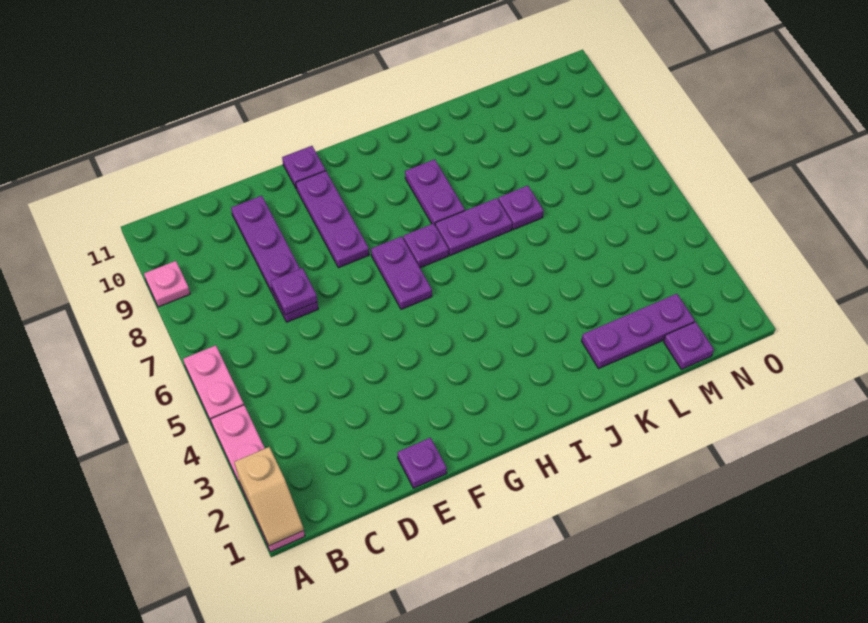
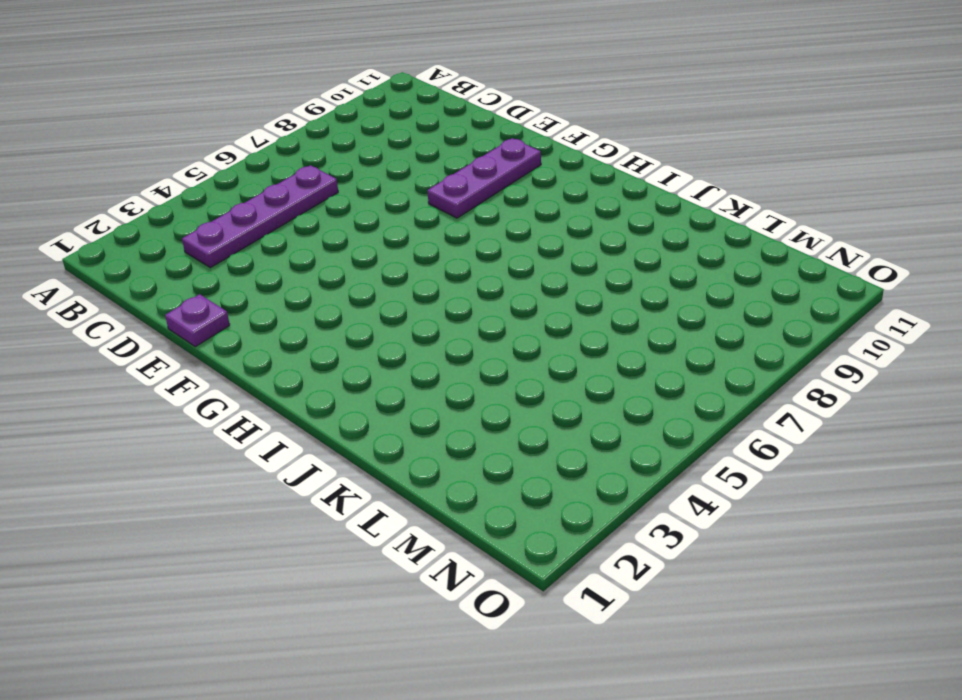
purple plate C3:C6 level 1 -> purple plate D7:D10 level 1
none -> pink plate A1:A4 level 1
none -> pink plate A5:A6 level 1
none -> pink plate A9 level 1

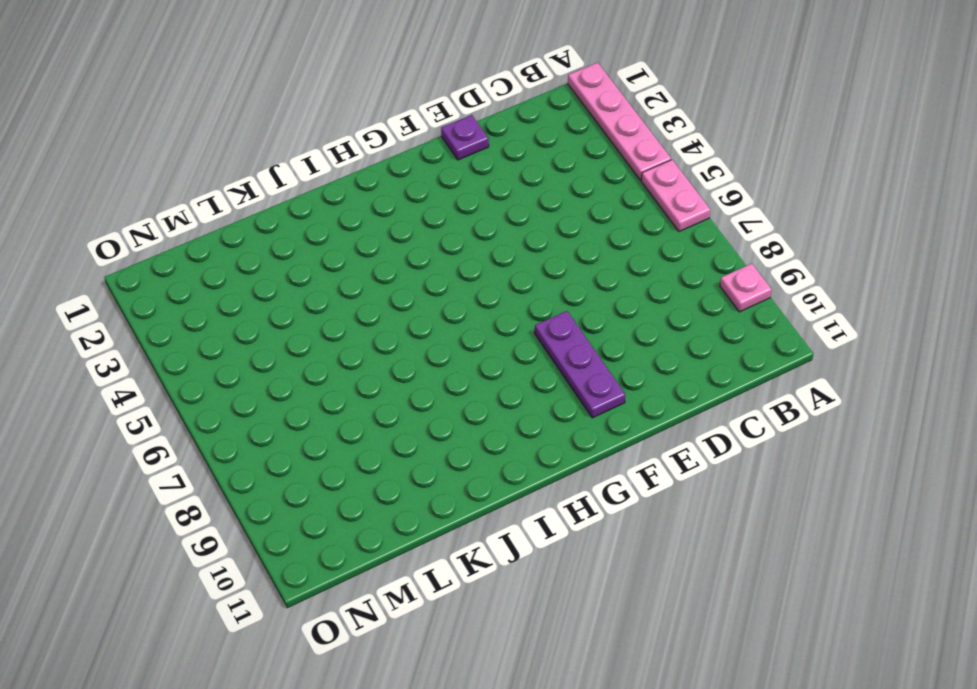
none -> purple plate D7:D10 level 1
none -> purple plate F11 level 1
none -> purple plate G6:G7 level 1

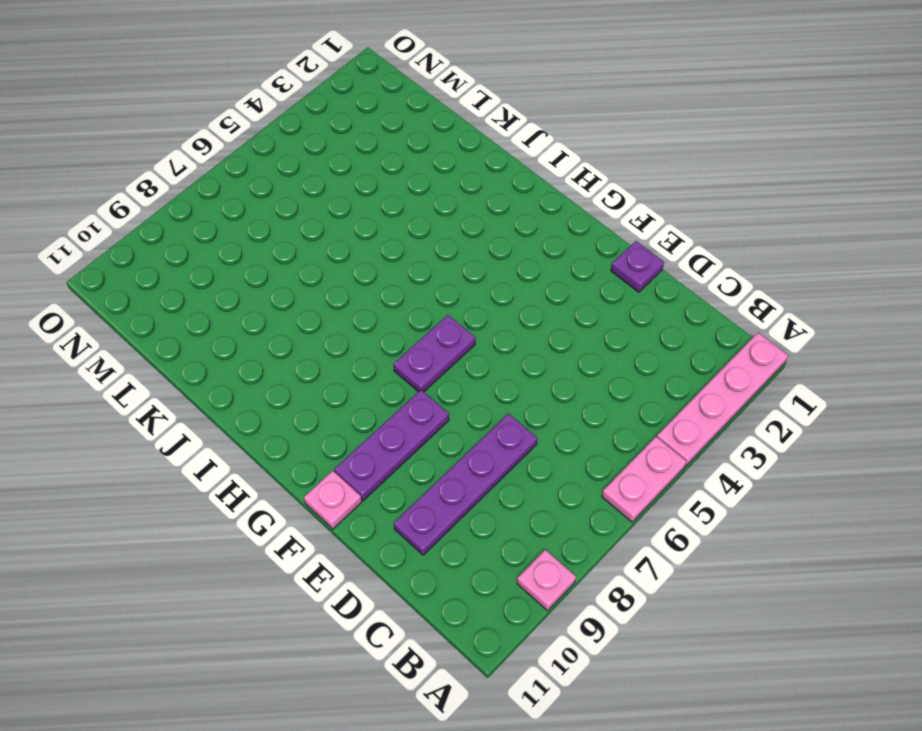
pink plate F11 level 1 -> purple plate F11 level 1
none -> purple plate H7 level 1
none -> purple plate I7:J7 level 1
none -> purple plate I8:I9 level 1

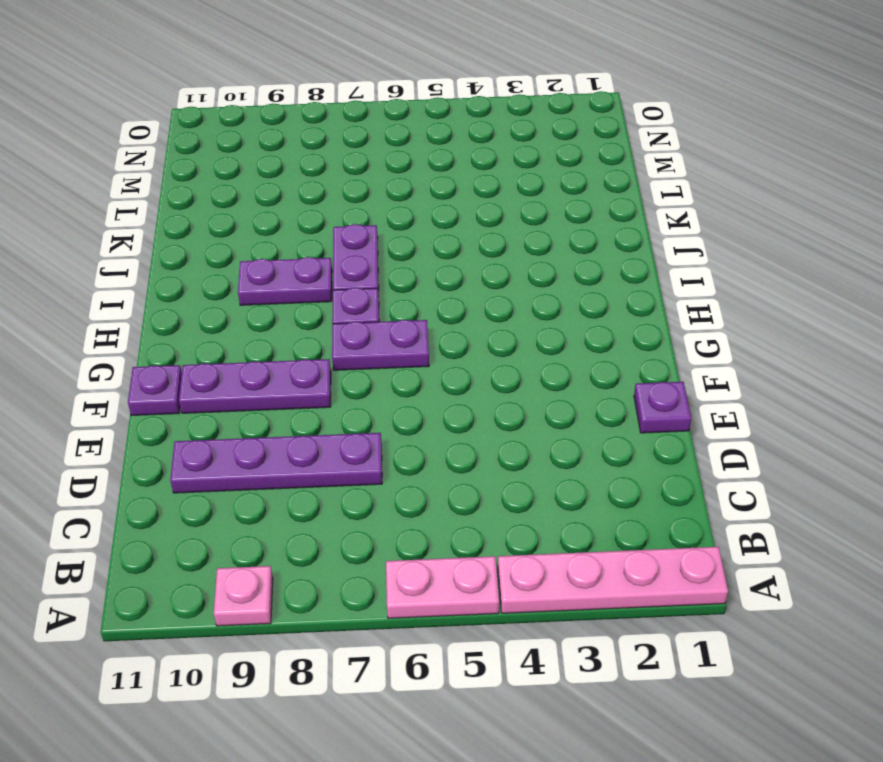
none -> purple plate K2:M2 level 1
none -> purple plate K7 level 1
none -> purple plate M1 level 1

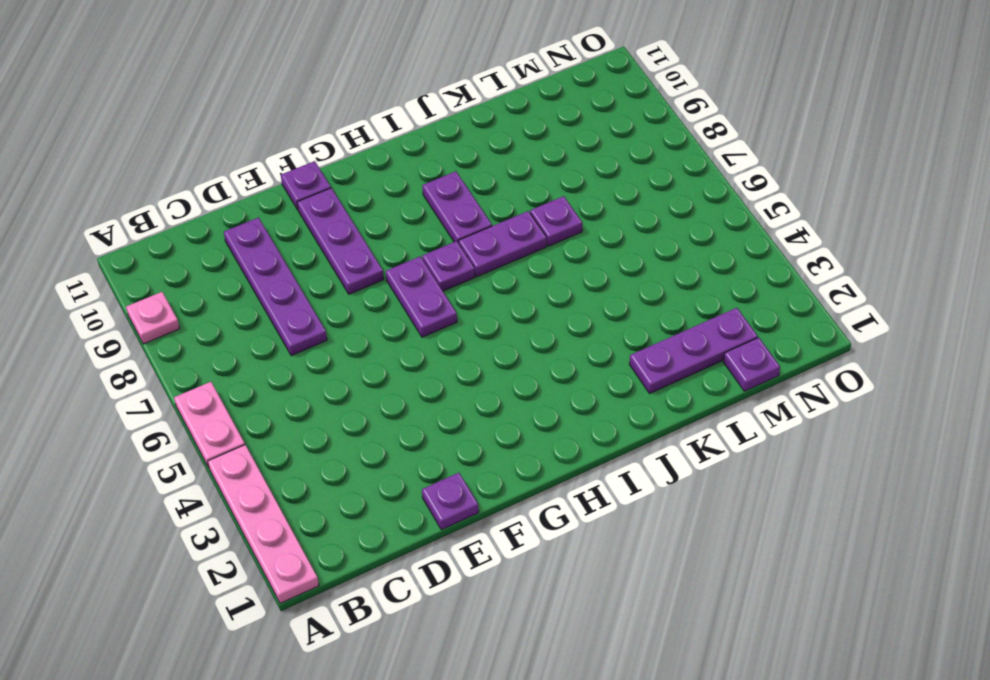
none -> tan slope A1:A2 level 2 top 2
none -> purple plate D7 level 2

